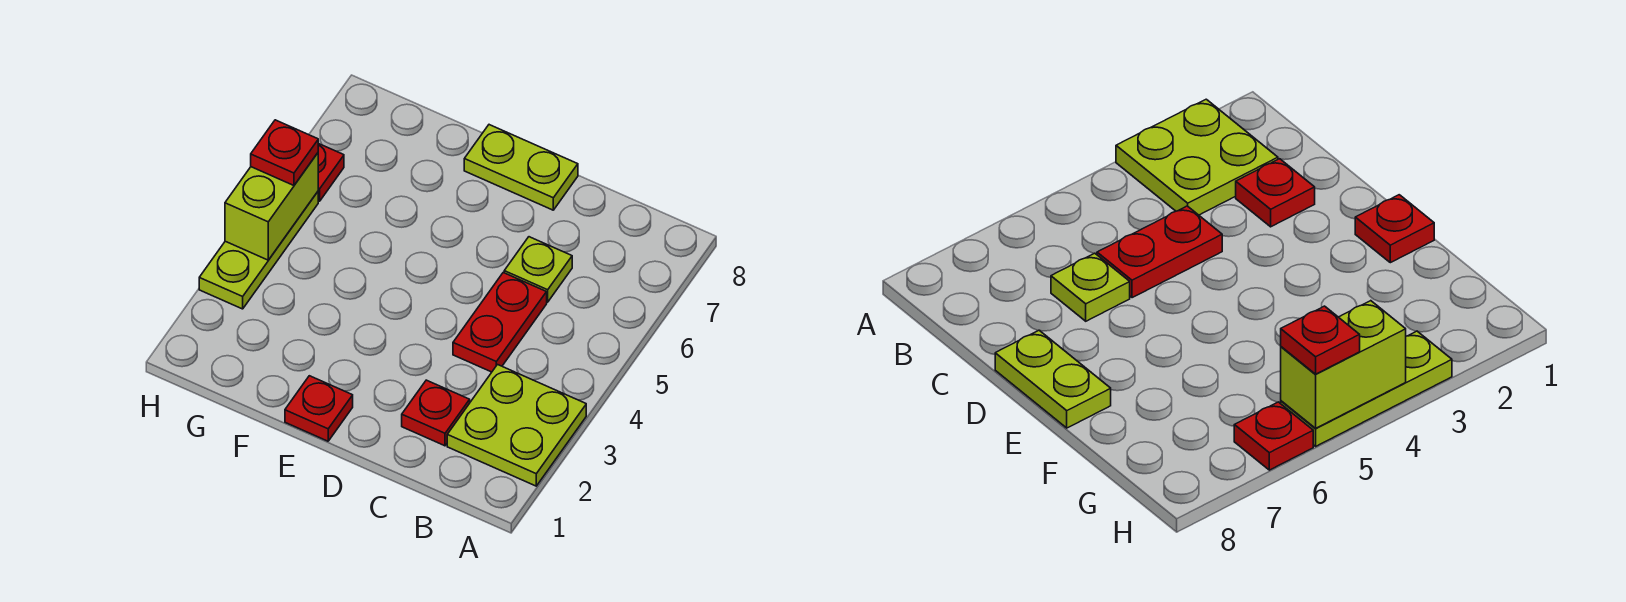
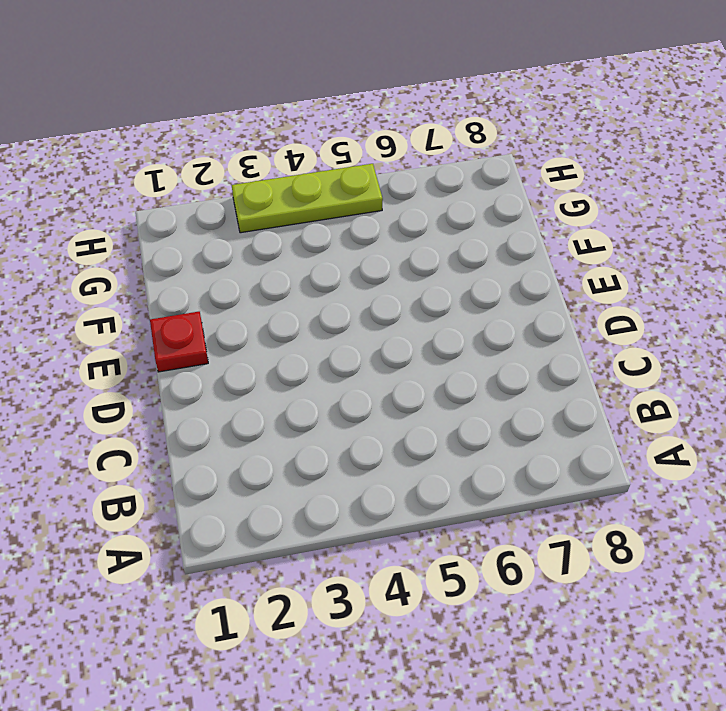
none -> lime plate A2:B3 level 1
none -> red plate C2 level 1

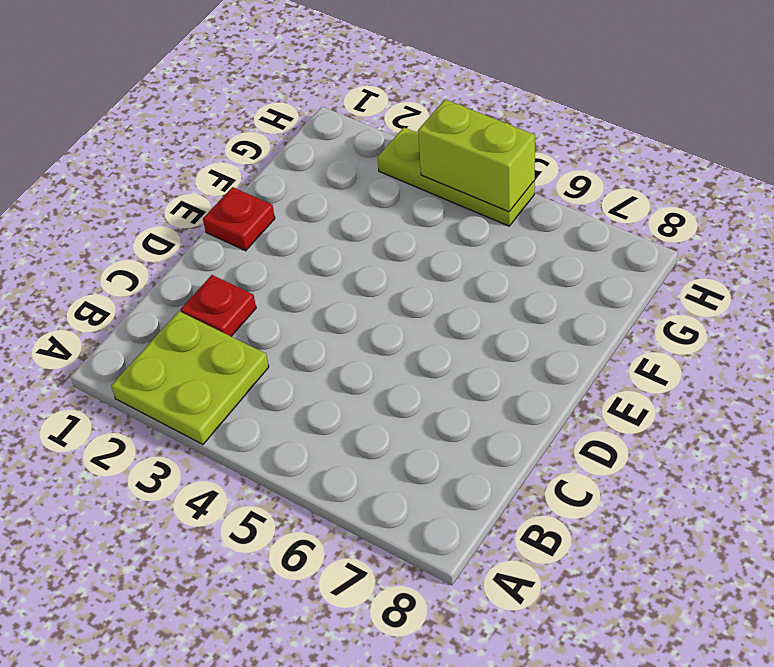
none -> red plate C4:C5 level 1
none -> lime plate C6 level 1

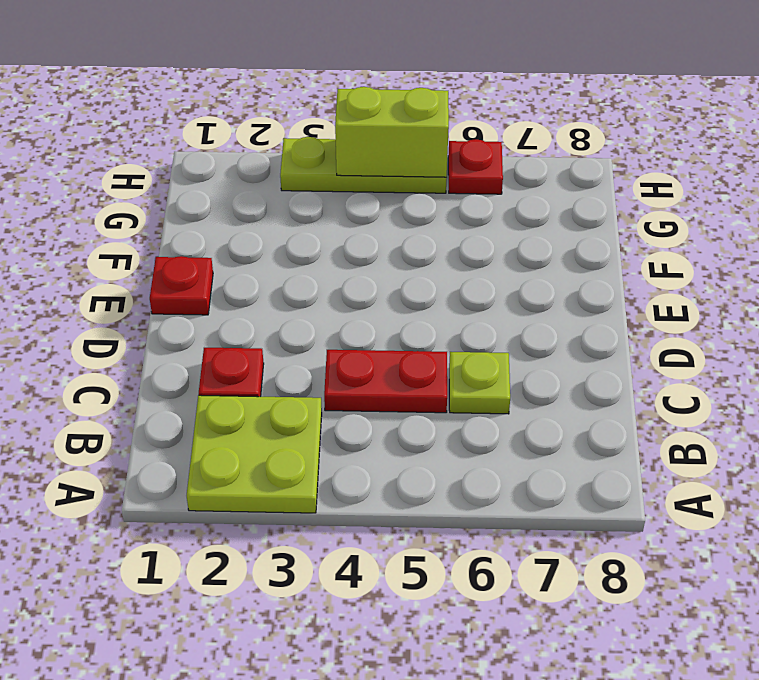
none -> lime plate D8:E8 level 1
none -> red plate H5 level 3

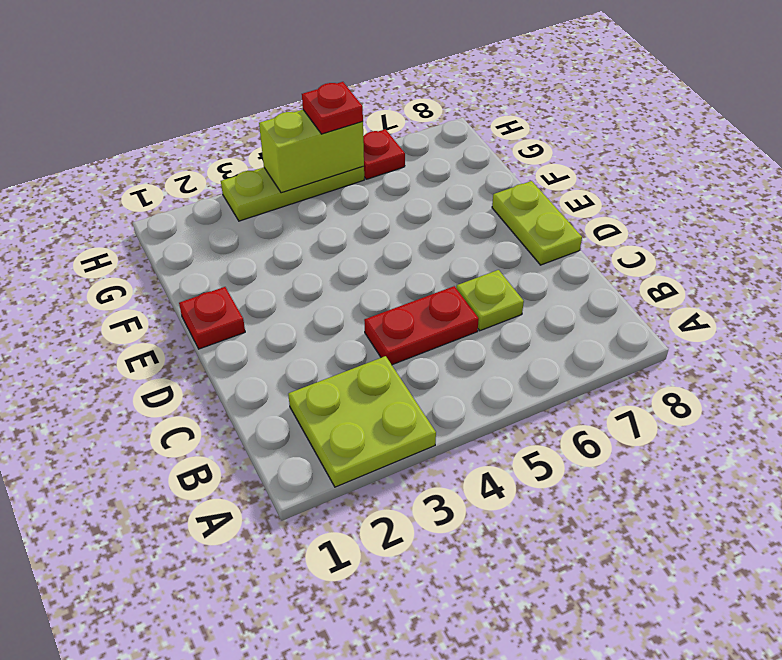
none -> red plate C2 level 1

